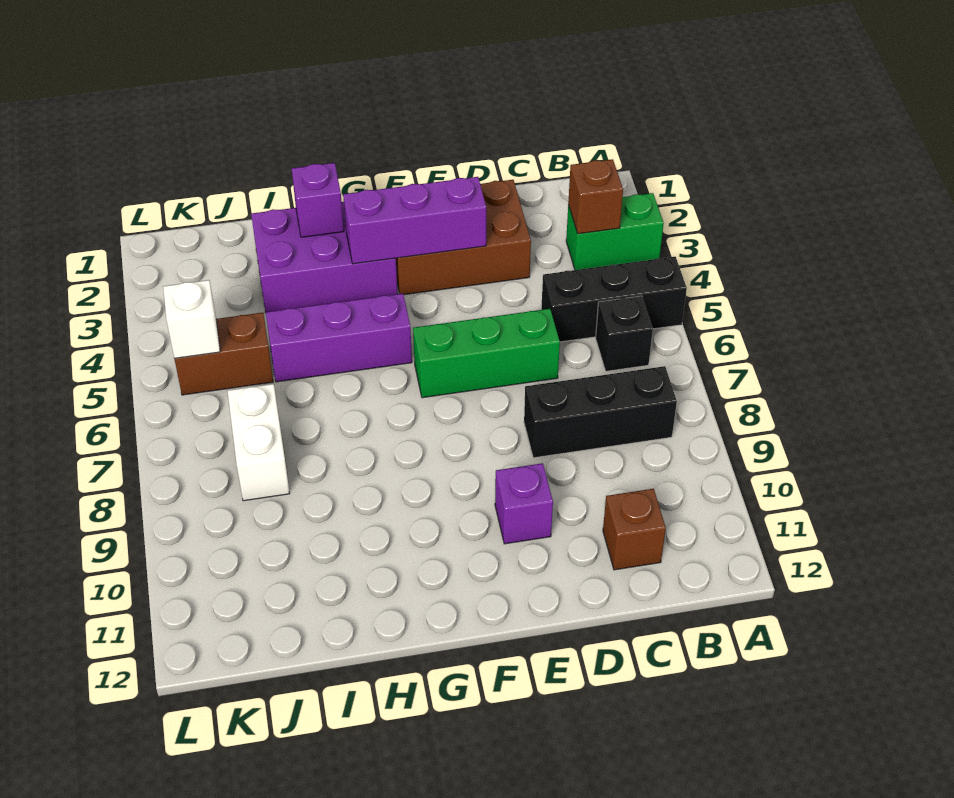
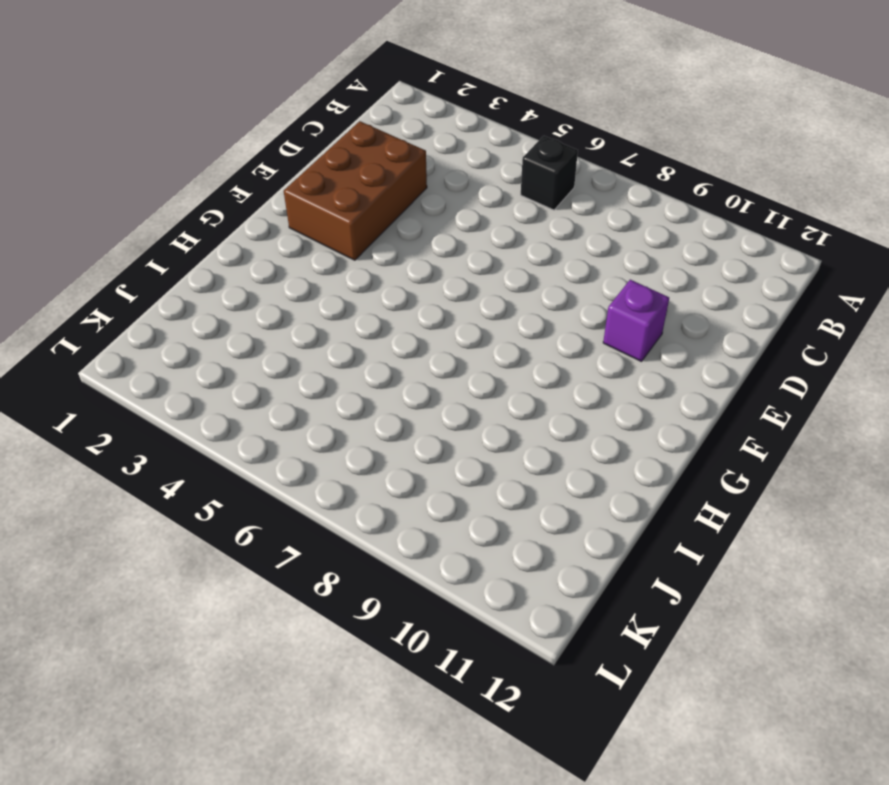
none -> green brick A3:B3 level 1
none -> black brick A5:C5 level 1
none -> black brick B8:D8 level 1

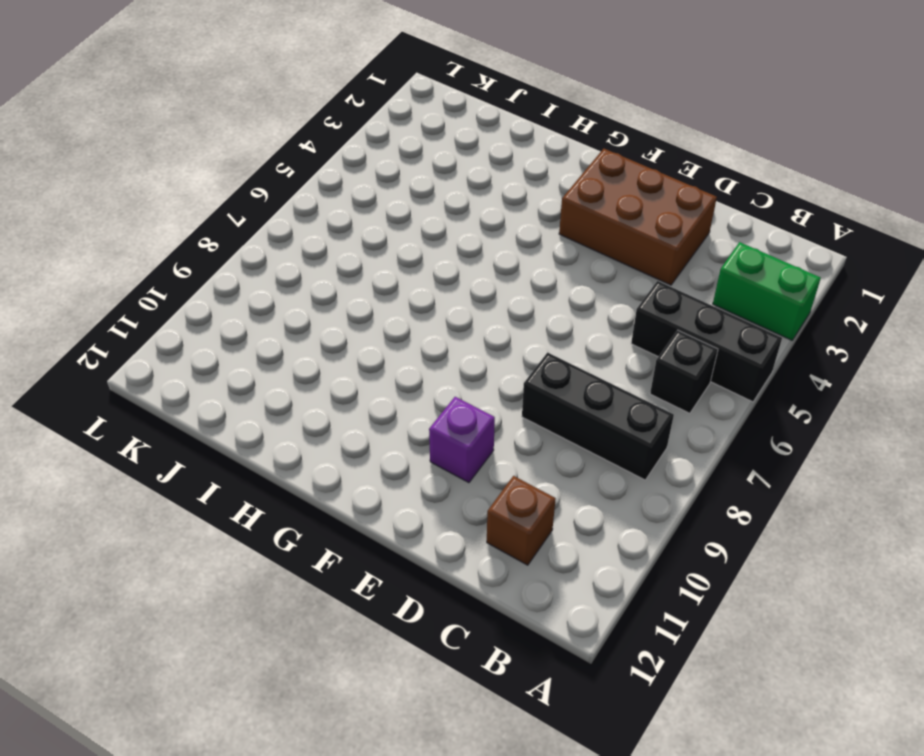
none -> green brick D6:F6 level 1
none -> purple brick G2:I3 level 1
none -> purple brick G5:I5 level 1

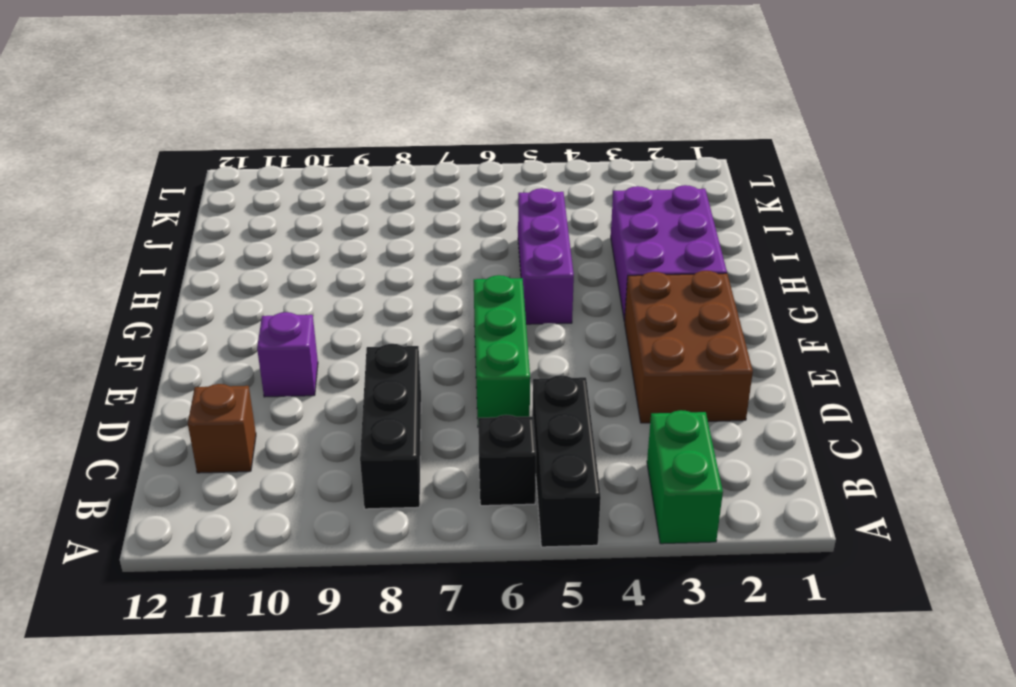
none -> brown brick J5:K5 level 1
none -> white brick J7:J8 level 1
none -> brown brick B3 level 2

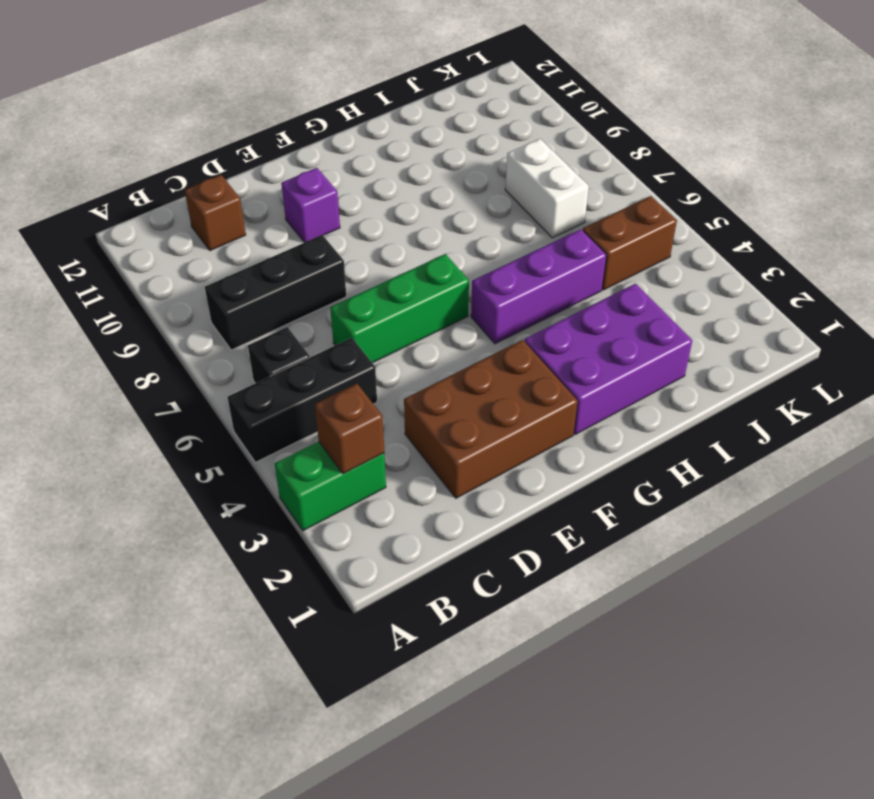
none -> purple brick E3:G3 level 2
none -> purple brick H2 level 2
none -> white brick K5 level 2

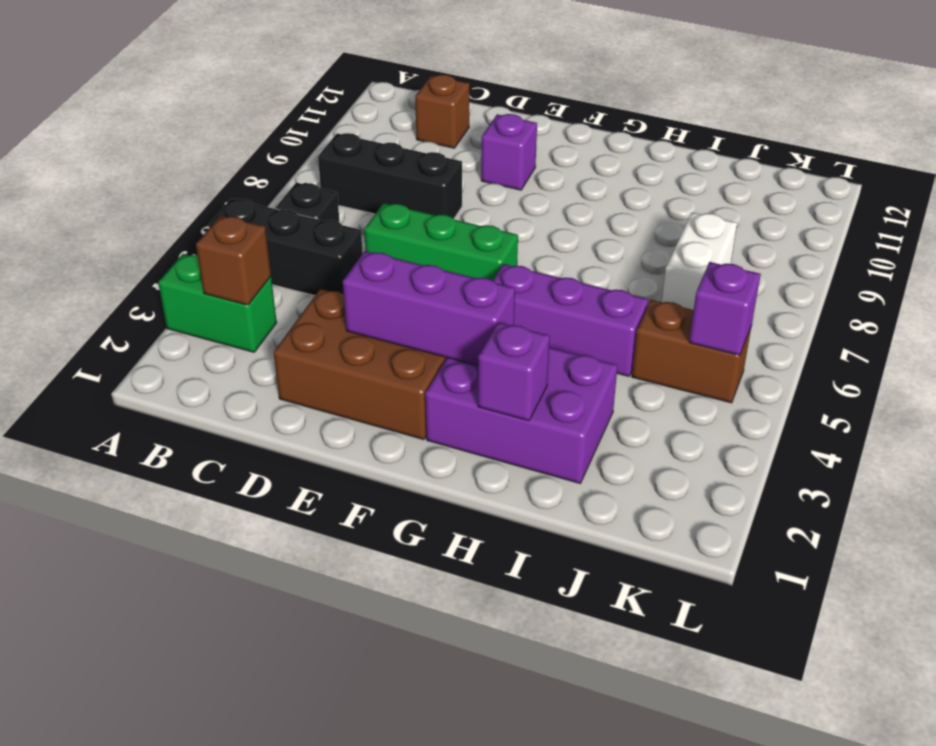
purple brick K5 level 2 -> white brick K5 level 2

